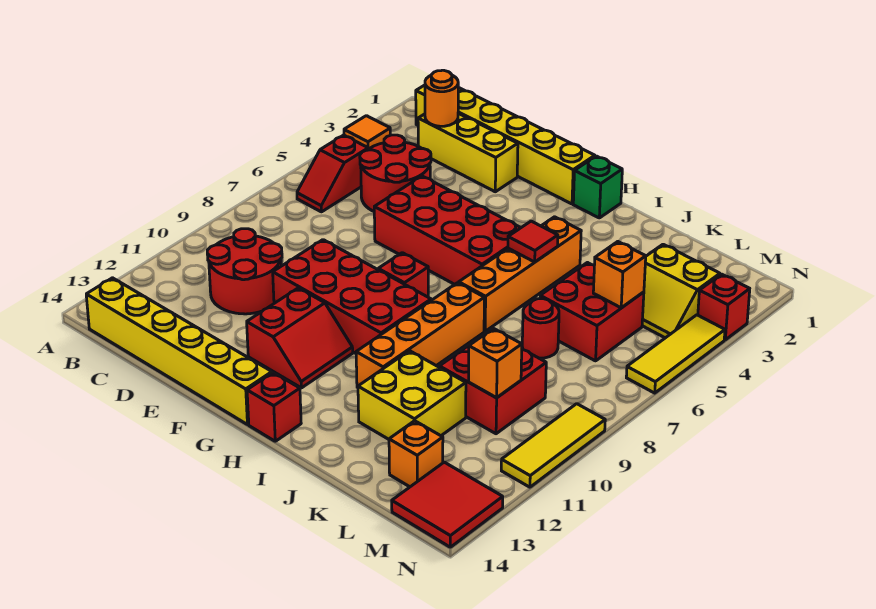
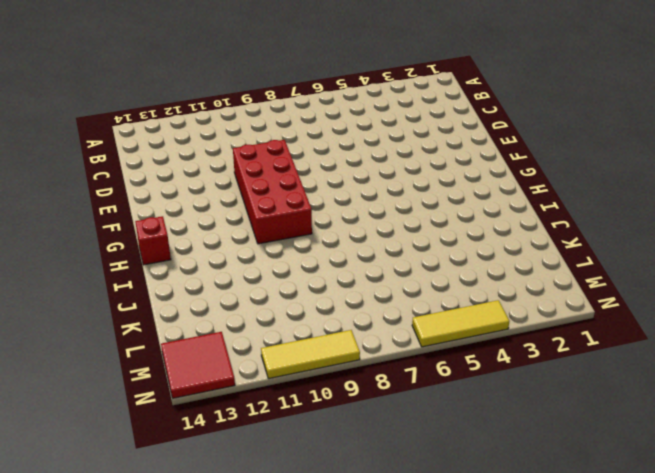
none -> orange tile A3 level 1
none -> yellow brick B1:G1 level 1
none -> red slope B5:B6 level 1 top 5

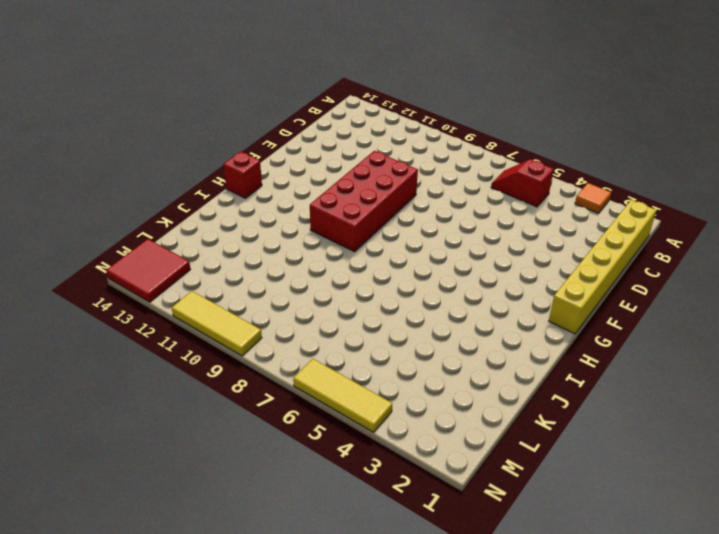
none -> yellow brick B14:G14 level 1
none -> yellow brick C2:E2 level 1
none -> red round brick C4:D5 level 1

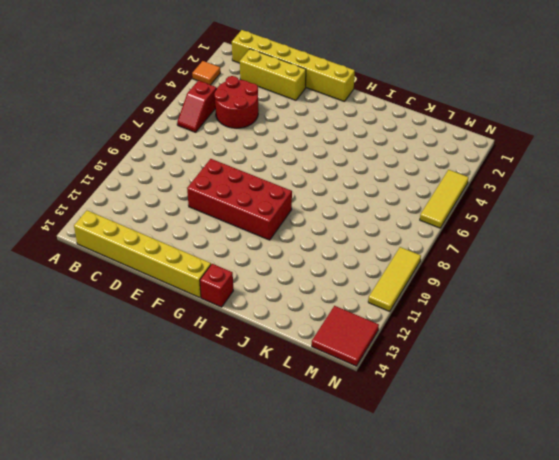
none -> red round brick C10:D11 level 1
none -> red brick E5:H6 level 1
none -> red slope F11:G12 level 1 top F

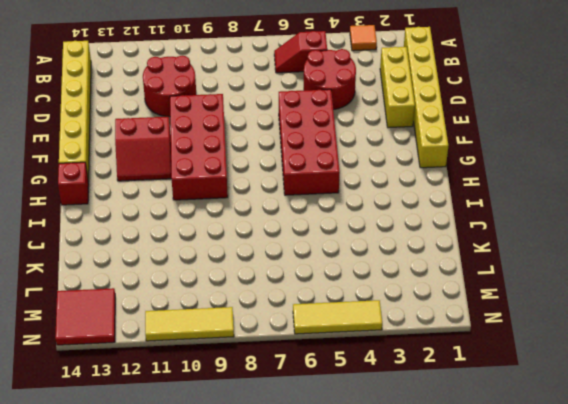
none -> red brick G8 level 1
none -> green brick H1 level 1
none -> orange brick I4:I7 level 1

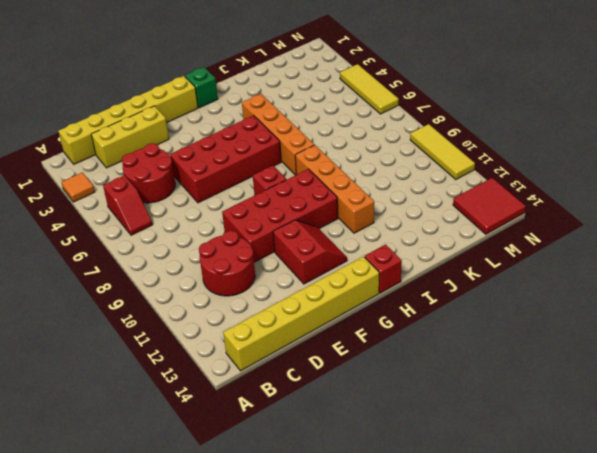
none -> yellow brick J11:K12 level 1
none -> red brick K5:L6 level 1
none -> red round brick K7 level 1

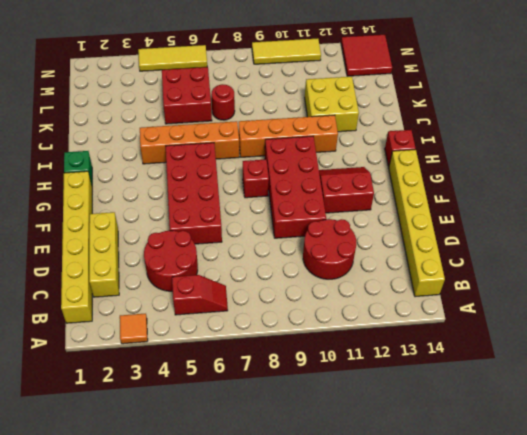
none -> red brick K9:L10 level 1
none -> yellow slope L3:M4 level 1 top 3
none -> orange brick L13 level 1

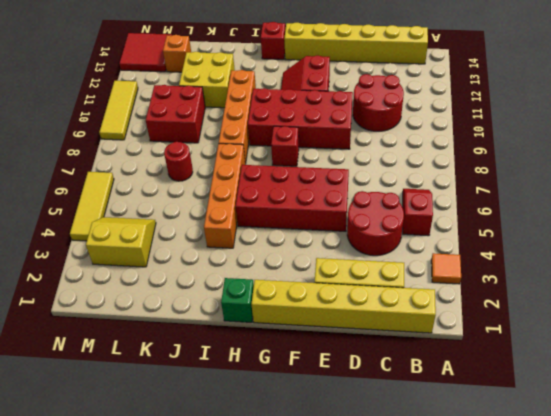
none -> red brick K5:L6 level 1
none -> red brick N3 level 1
none -> orange round brick C2 level 2

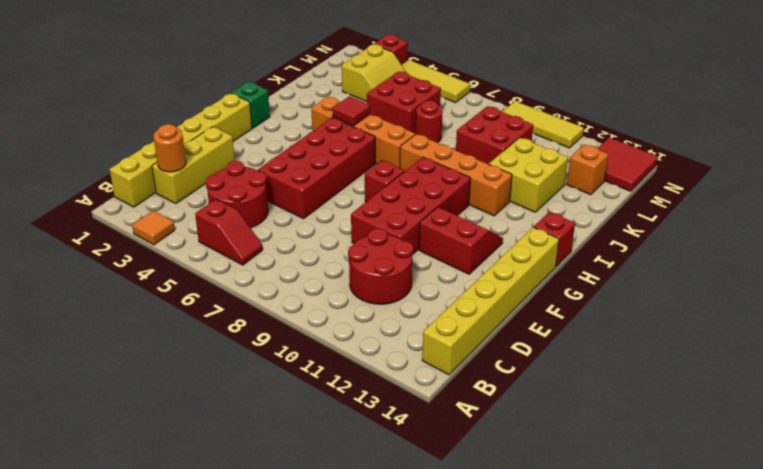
none -> orange brick L5 level 2
none -> orange brick L10 level 2

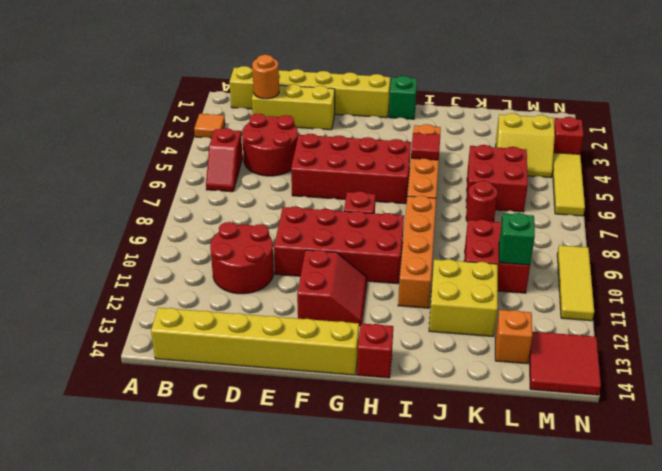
green brick L10 level 2 -> orange brick L10 level 2
none -> orange brick L5 level 2

